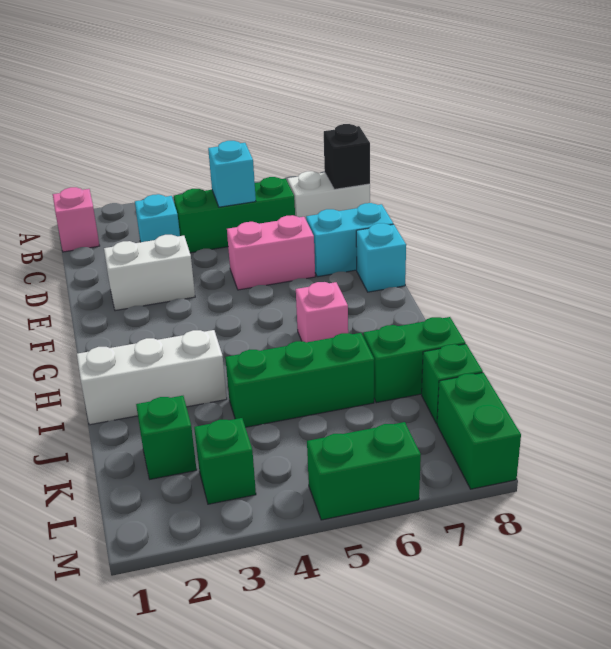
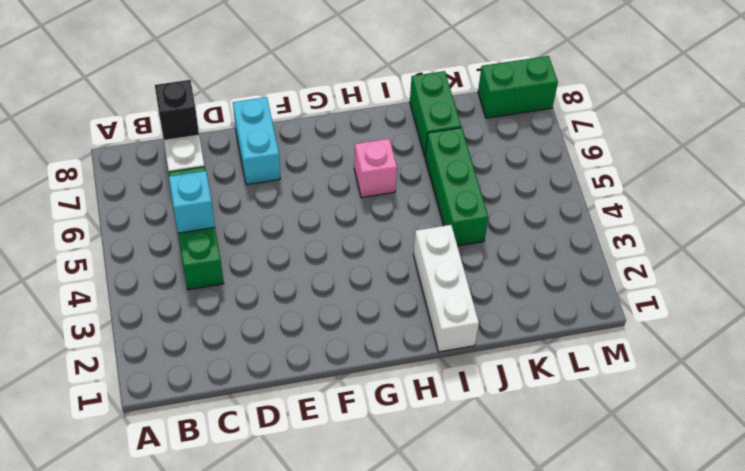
none -> pink brick B1 level 1
none -> cyan brick C3 level 1
none -> white brick E2:E3 level 1

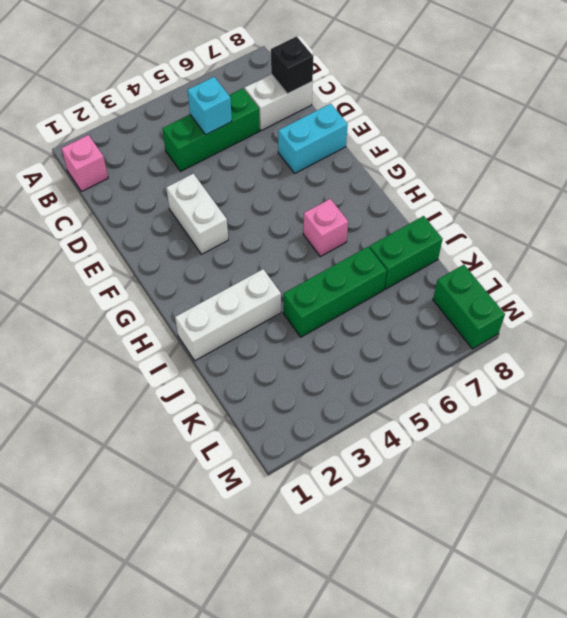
white brick E3:F3 level 1 -> white brick E2:E3 level 1
none -> cyan brick C3 level 1
none -> pink brick E5:E6 level 1
none -> cyan brick F8 level 1

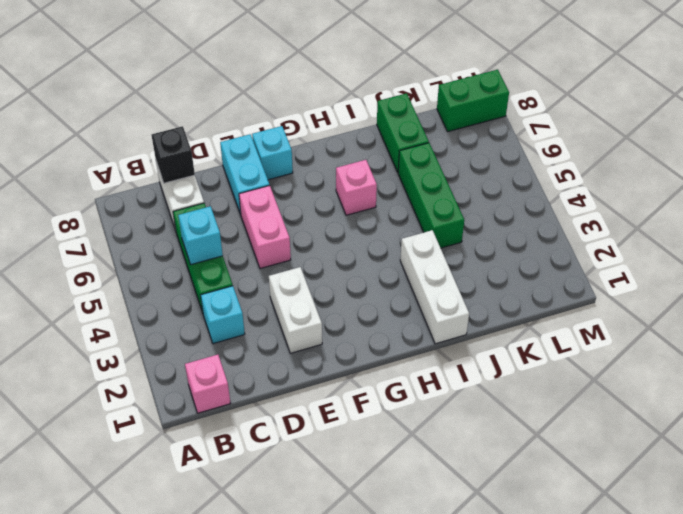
none -> green brick K2 level 1
none -> green brick K8 level 1
none -> green brick L3 level 1

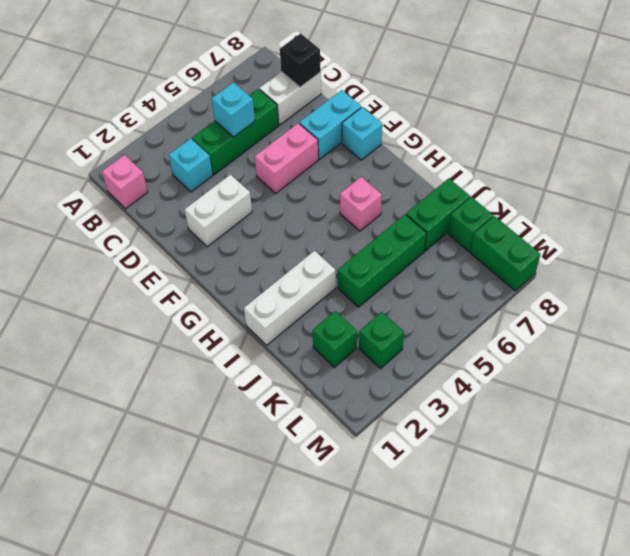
none -> green brick M5:M6 level 1

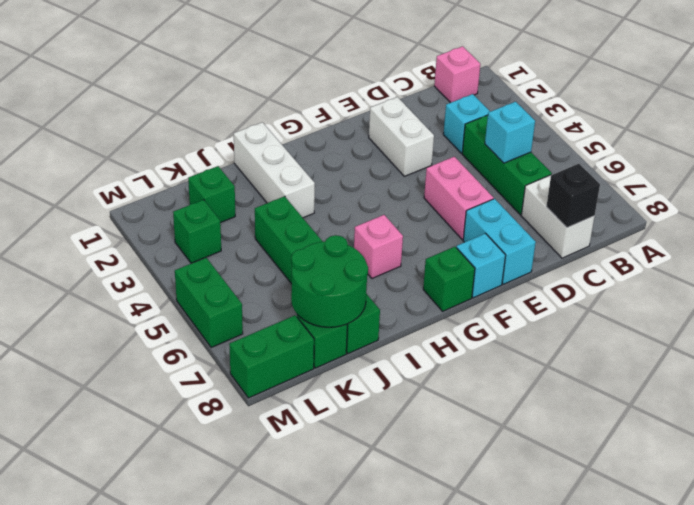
green brick G8 level 1 -> none
green round brick J7:K8 level 2 -> none

